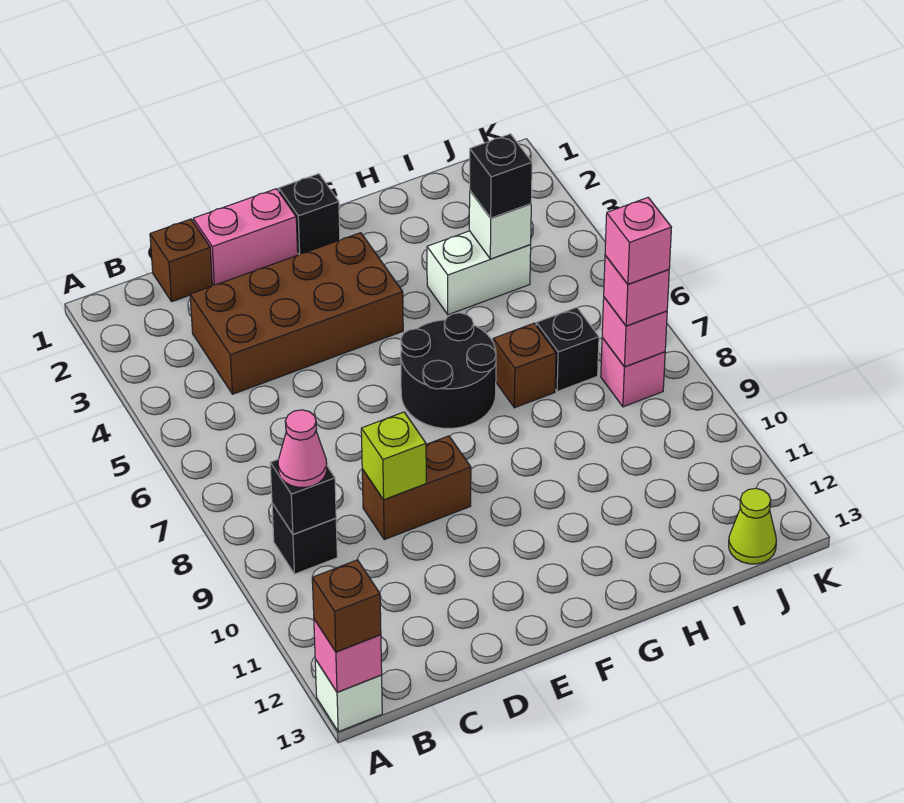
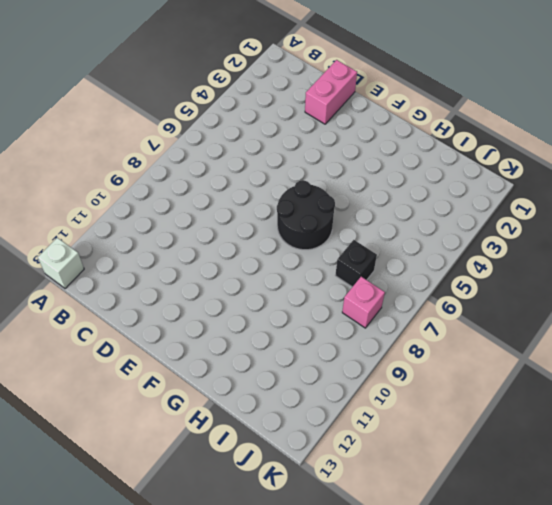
pink brick D1:D2 level 1 -> pink brick D1:E1 level 1
none -> black brick B9 level 1
none -> brown brick C1 level 1
none -> brown brick C3:F4 level 1

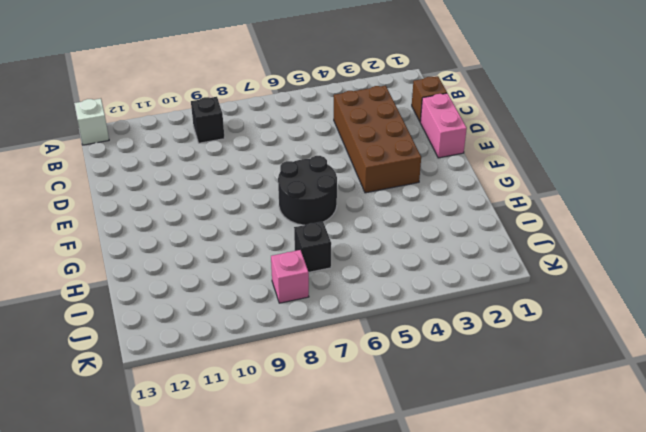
none -> brown brick D9:E9 level 1
none -> black brick F1 level 1
none -> white brick H4:I4 level 1

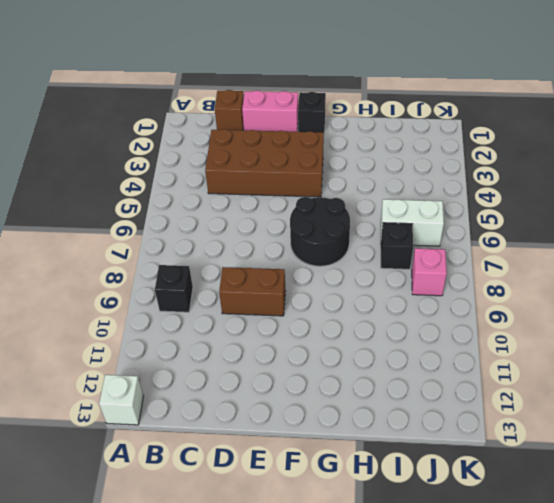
white brick I6:J6 level 1 -> white brick H4:I4 level 1
none -> brown brick H7 level 1
none -> lime cone J13 level 1
none -> pink brick A13 level 2

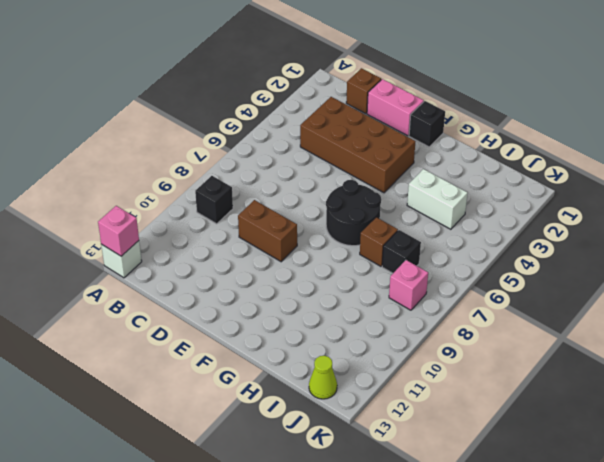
none -> black brick B9 level 2
none -> lime brick D9 level 2
none -> white brick I4 level 2

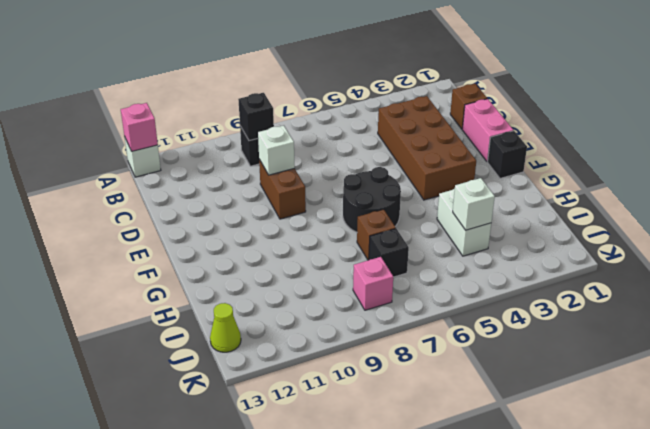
white brick D9 level 2 -> lime brick D9 level 2
none -> pink brick J8 level 2
none -> brown brick A13 level 3
none -> pink cone B9 level 3

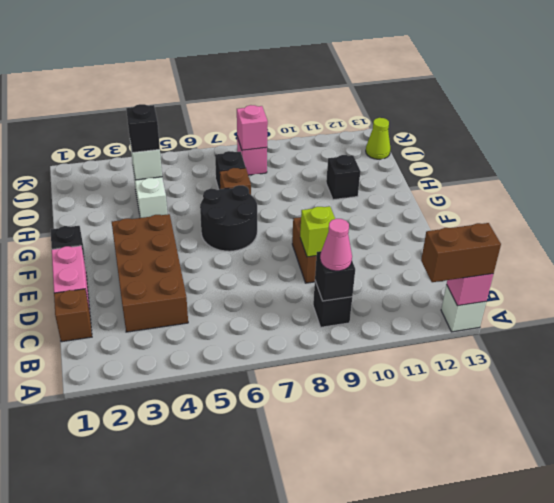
brown brick A12:A13 level 3 -> brown brick A13 level 3
black brick H11 level 1 -> none
none -> pink brick J8 level 3
none -> pink brick J8 level 4

